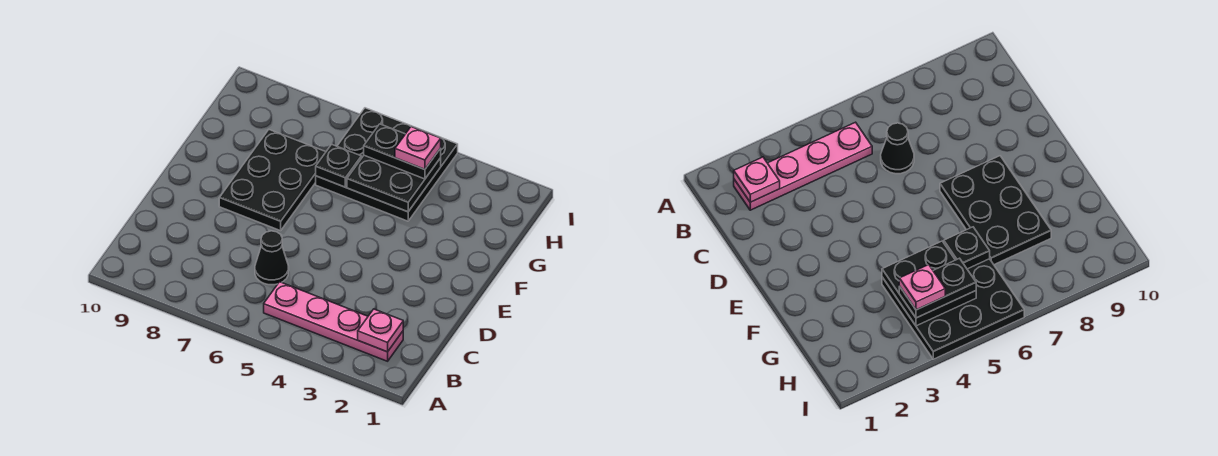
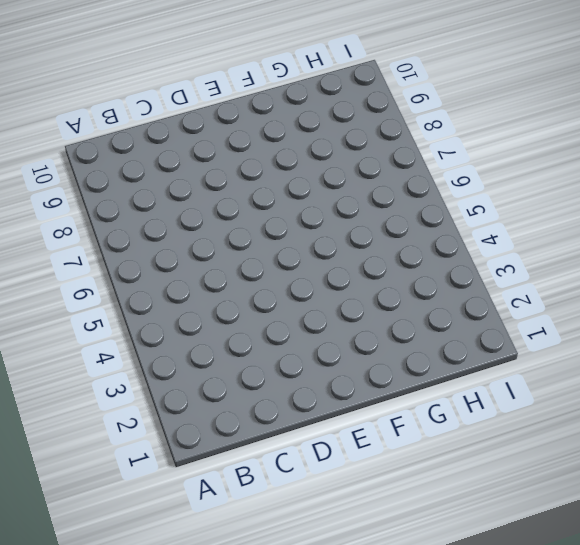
none -> pink plate B2:B5 level 1
none -> black cone C6 level 1

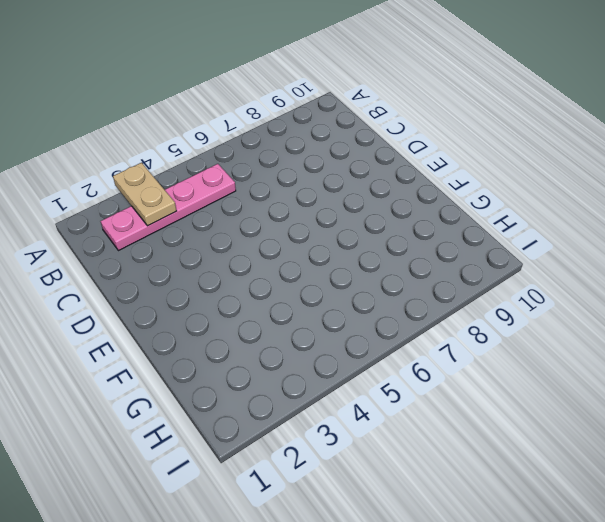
tan plate A3:B3 level 2 -> none
none -> black cone C6 level 1
none -> black plate E7:G8 level 1

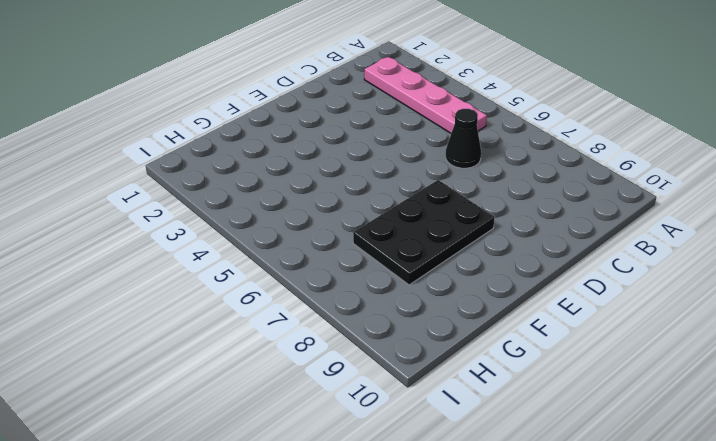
none -> black plate G4:I6 level 1
none -> pink plate B2 level 2

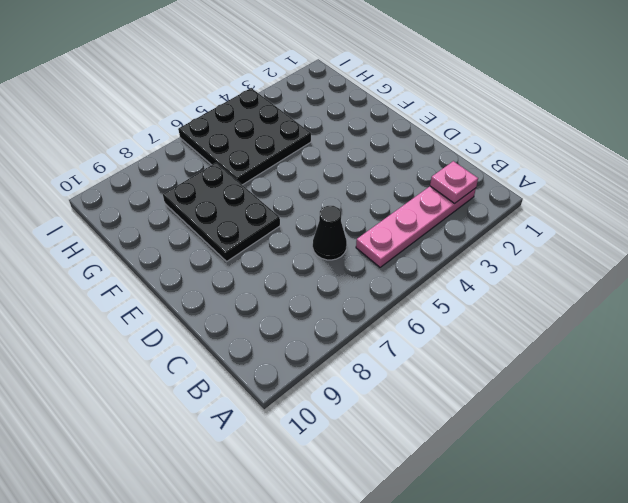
none -> black plate G4:H5 level 2
none -> black plate G6 level 2

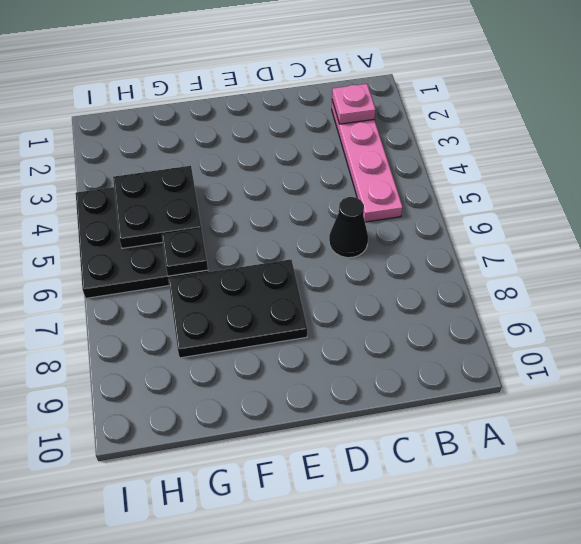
none -> black plate H4:H5 level 3
none -> pink plate H4 level 4

